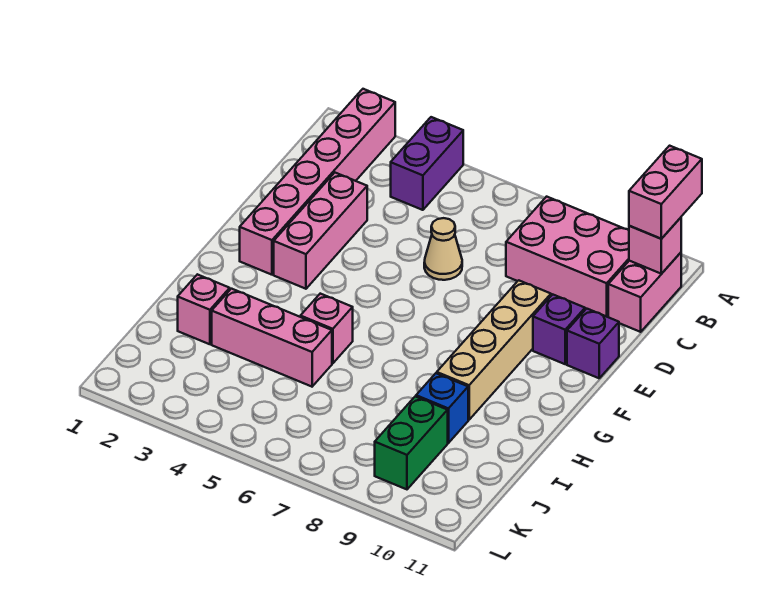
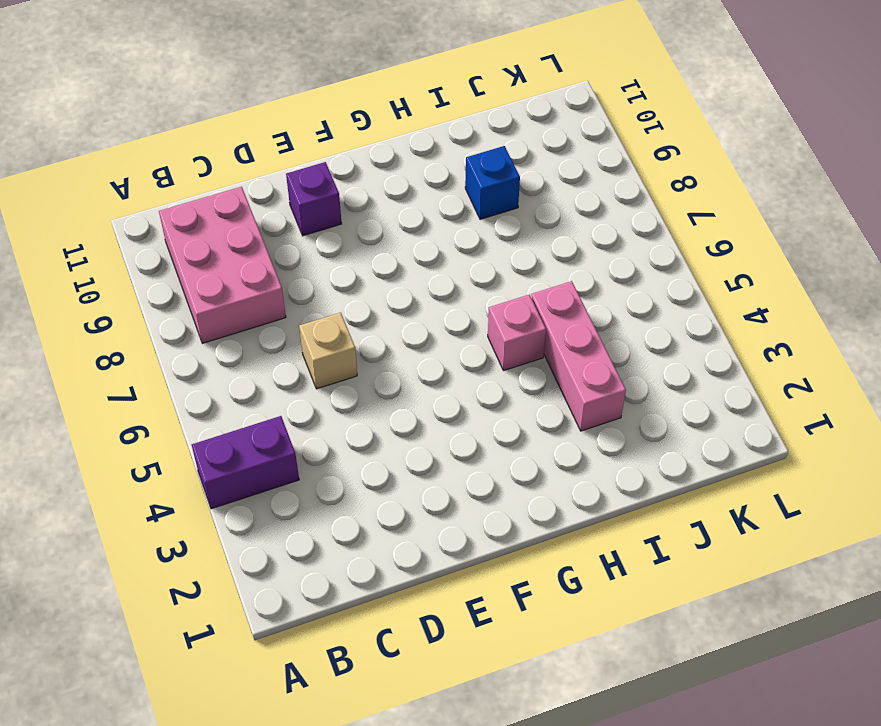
tan brick D6 level 1 -> tan cone D6 level 1
none -> pink brick A2:F2 level 1
none -> pink brick B11:C11 level 1
none -> pink brick D3:F3 level 1

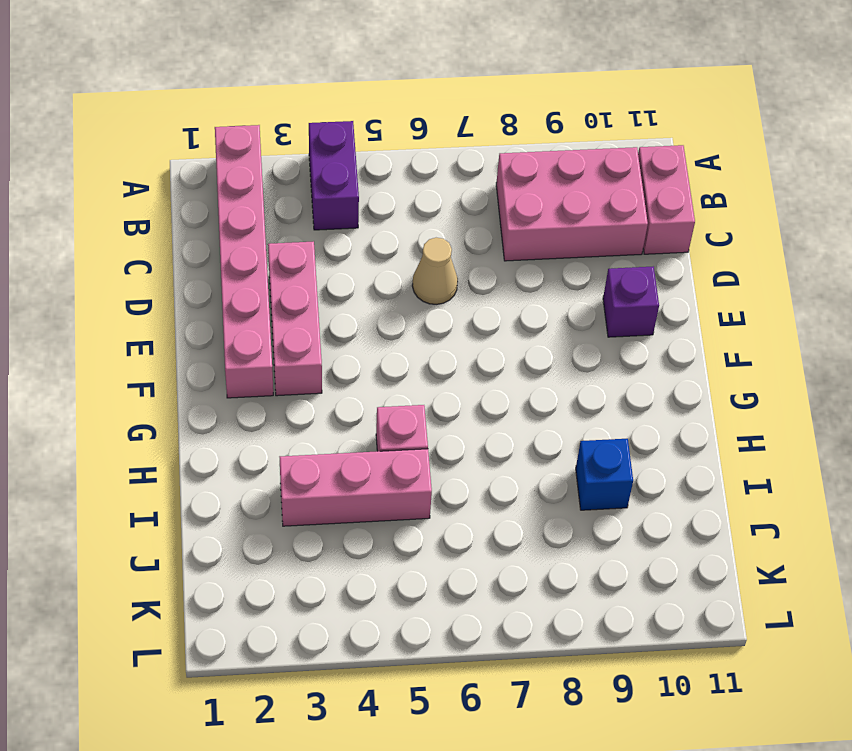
none -> tan brick E9:H9 level 1
none -> purple brick E11 level 1
none -> pink brick I2 level 1

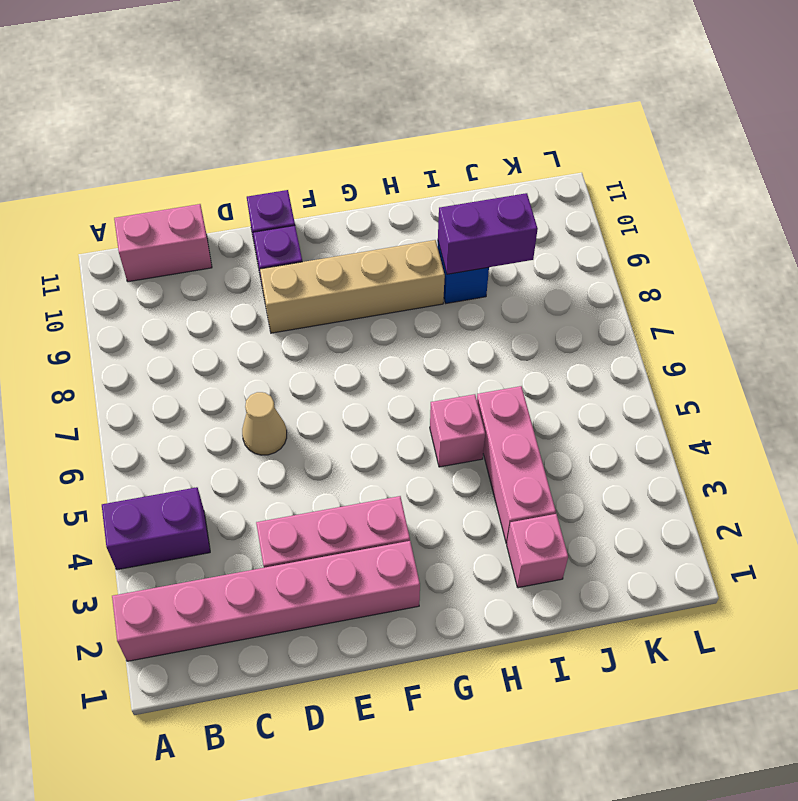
purple brick I9:J9 level 2 -> none
none -> pink brick B8:C10 level 1
none -> green brick J9:K9 level 1
none -> pink brick B11 level 2

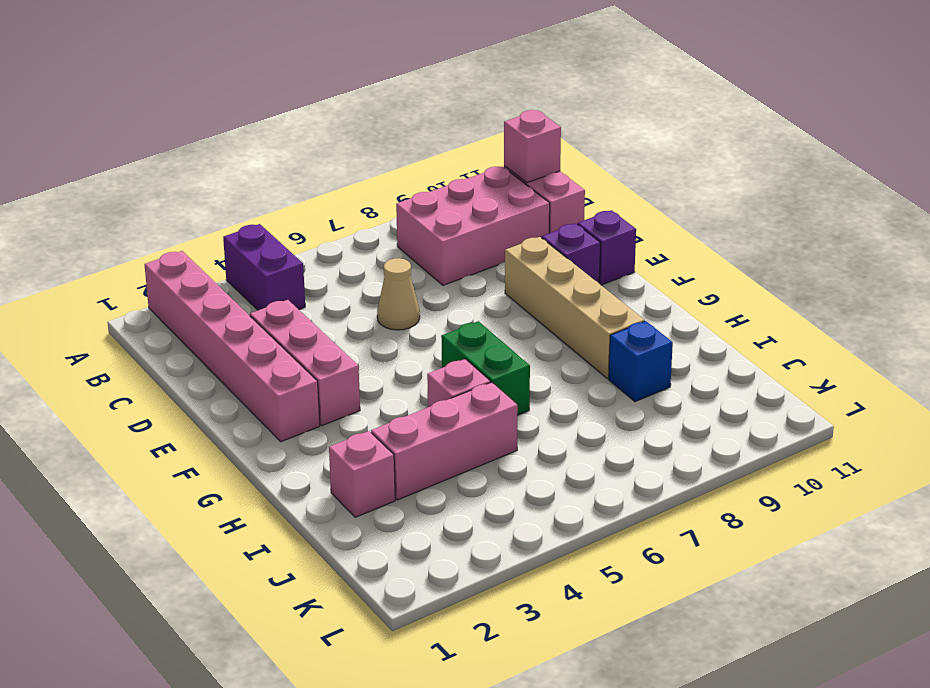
green brick G6:H6 level 1 -> green brick J9:K9 level 1
none -> pink brick A11:B11 level 3

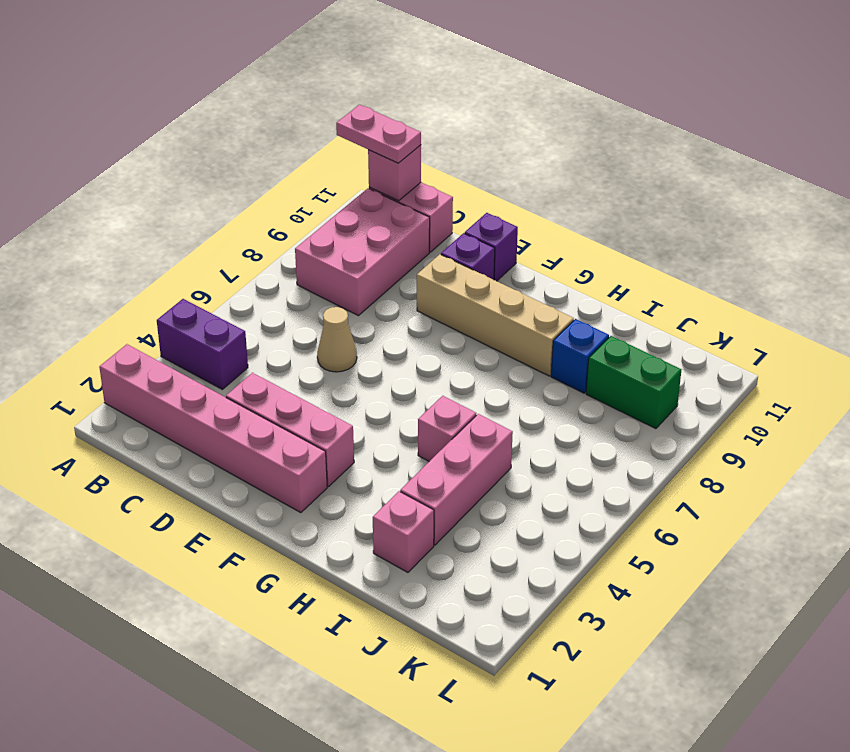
pink plate A11:B11 level 3 -> pink brick A11:B11 level 3

